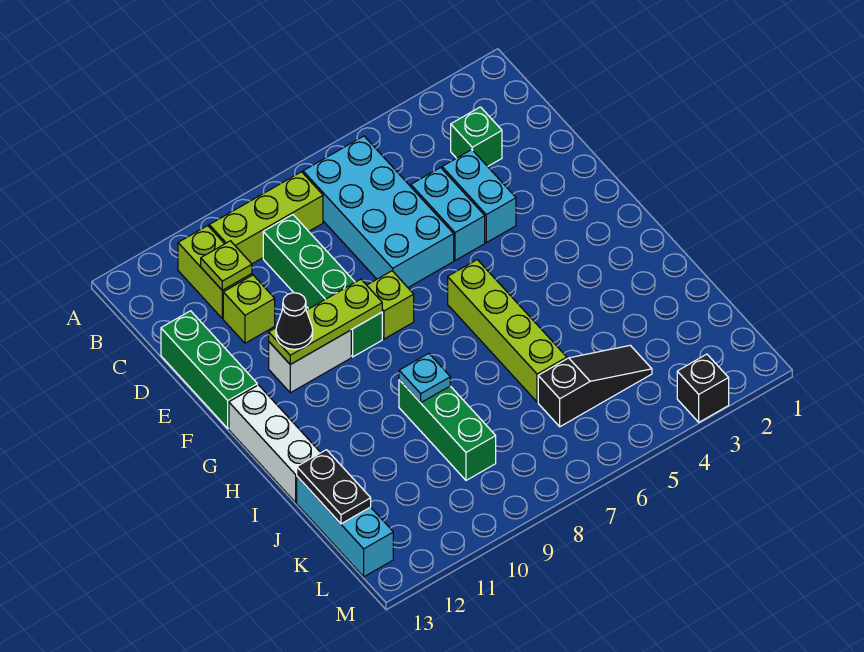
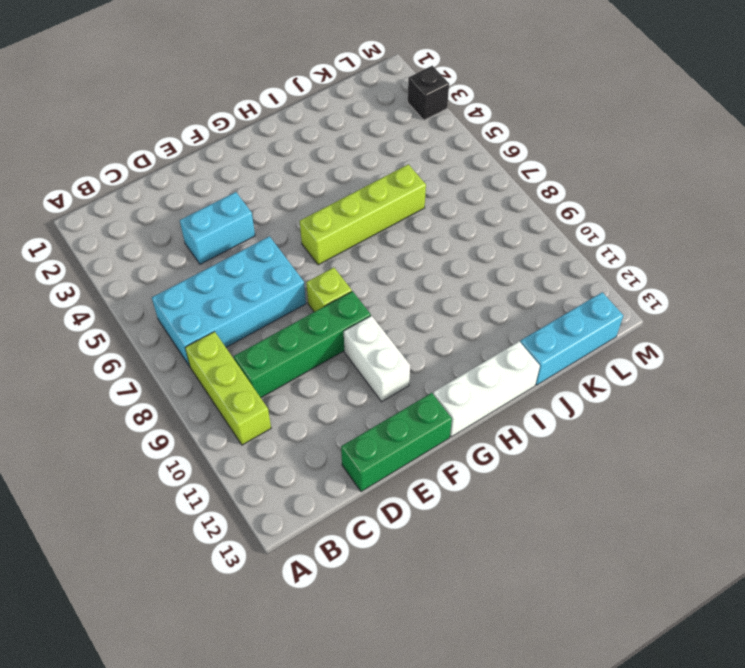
none -> lime brick B11:C11 level 1
none -> green brick C3 level 1
none -> cyan brick D5:E5 level 1

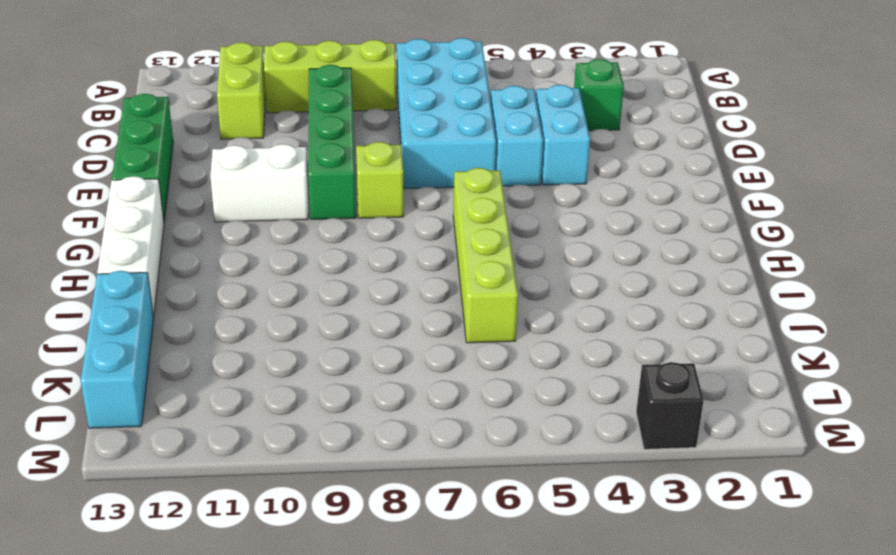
none -> lime brick D11 level 1
none -> green brick I9:K9 level 1
none -> black slope K4:K6 level 1 top 6

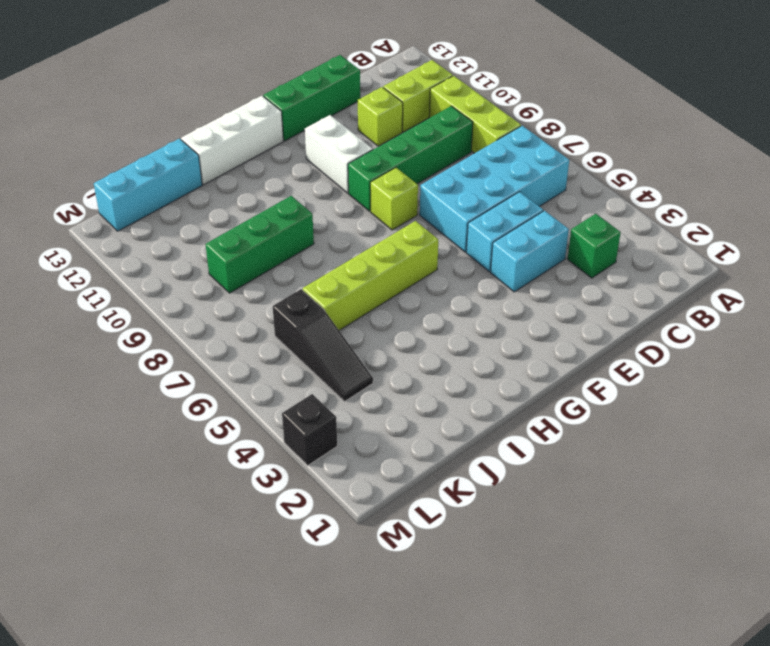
none -> lime plate C11 level 2
none -> lime plate F9:F11 level 2
none -> cyan plate I9 level 2

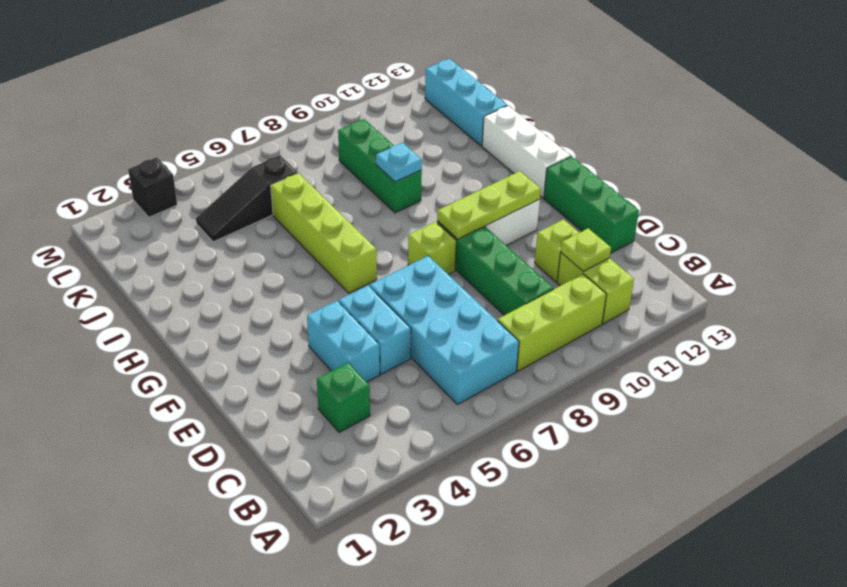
none -> black plate J13:K13 level 2
none -> black cone F11 level 3

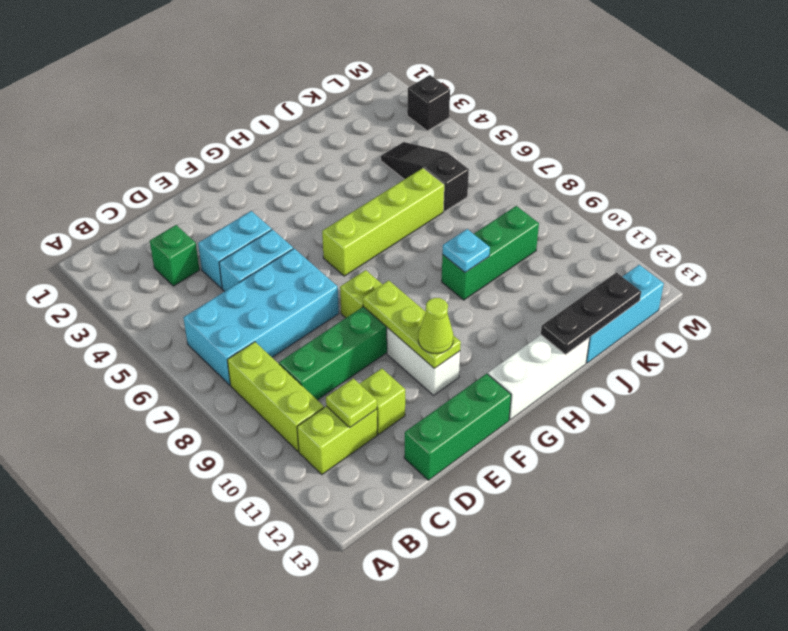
lime cone F11 level 3 -> black cone F11 level 3
black plate I13:K13 level 2 -> black plate J13:K13 level 2

